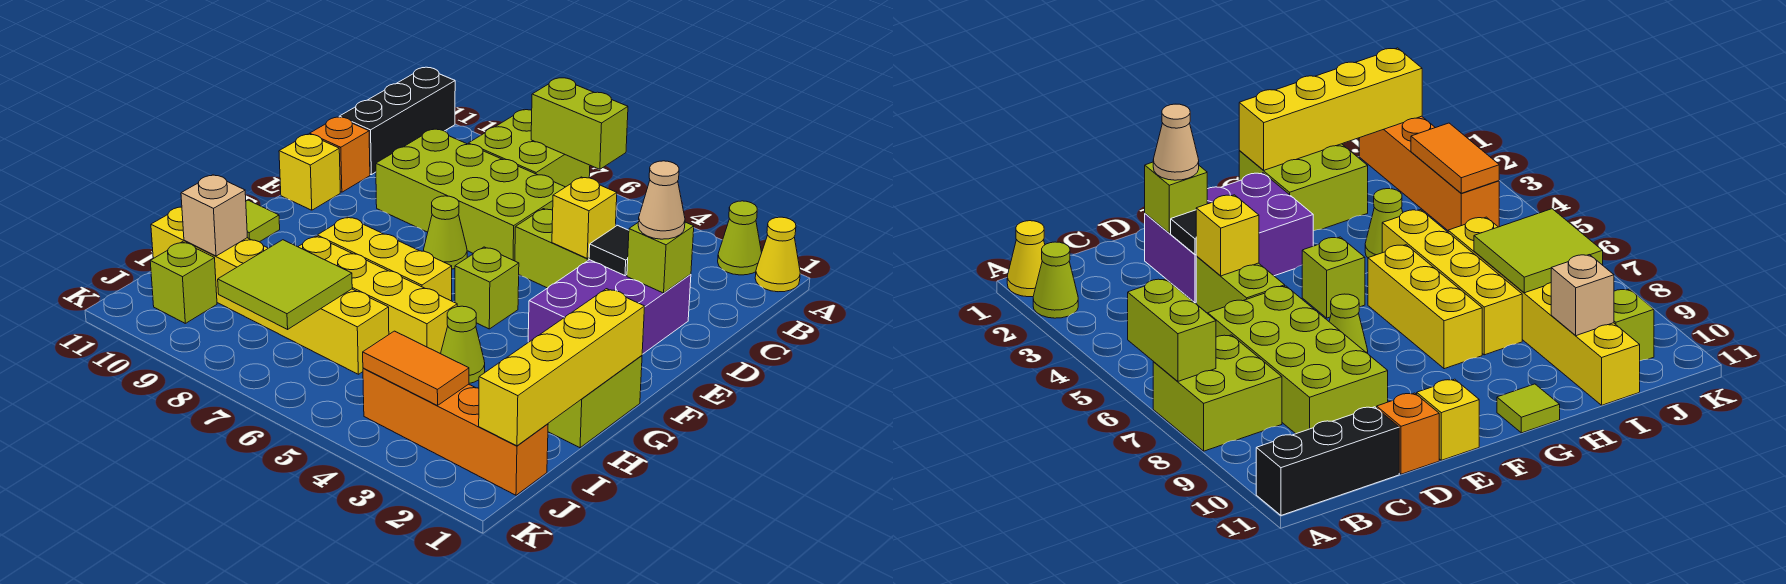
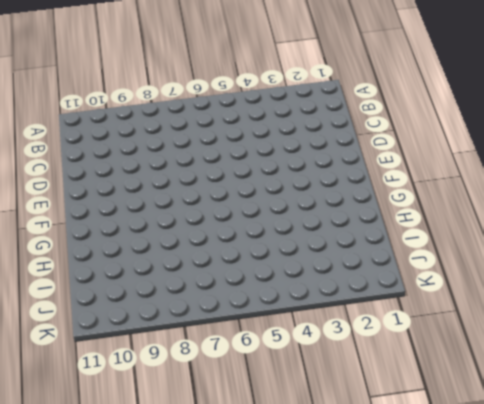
none -> yellow cone A1 level 1
none -> lime cone A2 level 1
none -> lime brick A7:B8 level 1

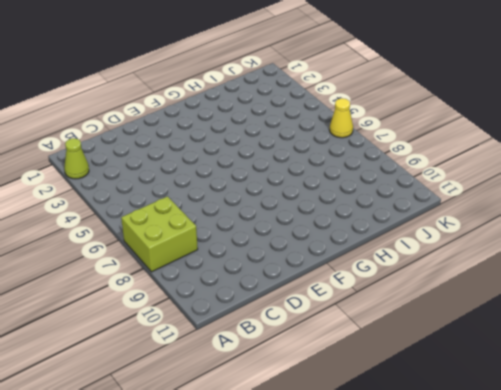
yellow cone K6 level 1 -> yellow cone A1 level 1
none -> black brick A11:C11 level 1
none -> lime brick C6:D9 level 1
none -> purple brick D2:F3 level 1

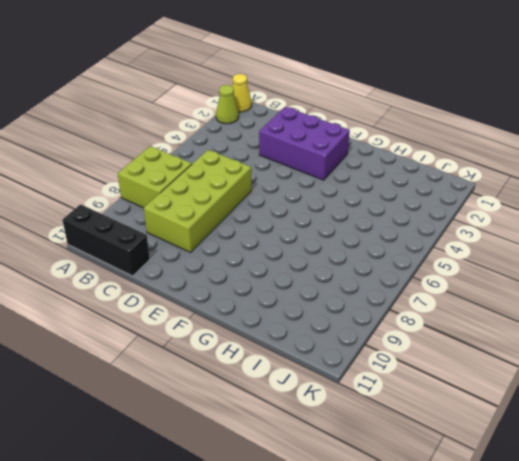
none -> lime brick D4:D5 level 1
none -> orange brick D11 level 1
none -> lime cone E7 level 1

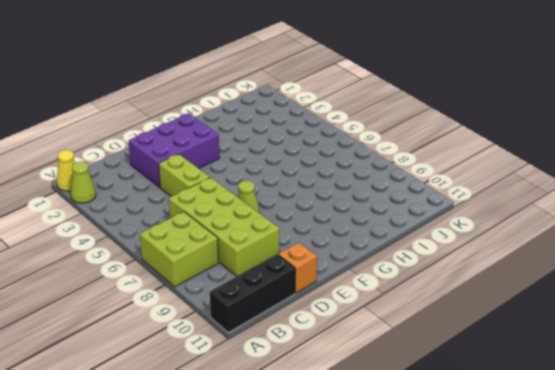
none -> yellow brick E11 level 1
none -> lime brick F5 level 1
none -> lime brick G1:H2 level 1

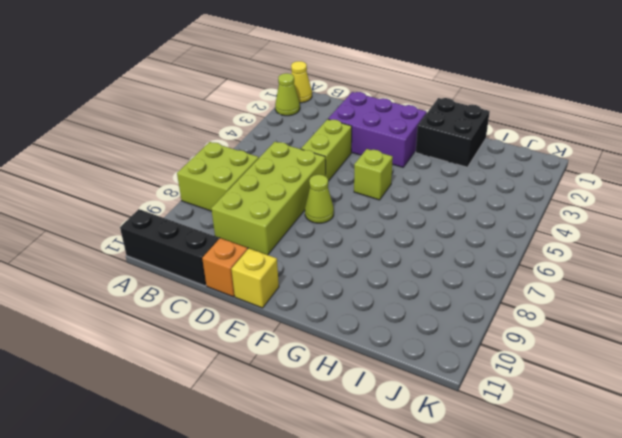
black brick G1:H2 level 1 -> lime brick G1:H2 level 1
none -> yellow brick G6:G8 level 1
none -> lime tile G11 level 1
none -> lime cone H4 level 1

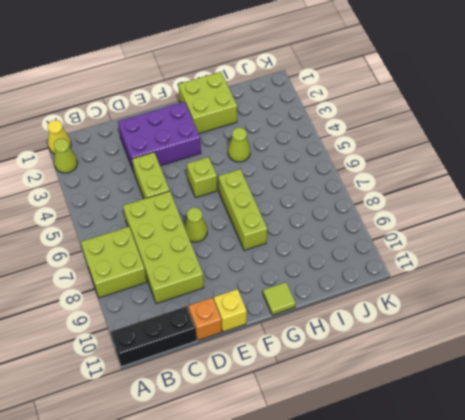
lime brick G6:G8 level 1 -> yellow brick G6:G8 level 1
none -> yellow brick H5:H8 level 1
none -> yellow brick I6:I11 level 1
none -> orange brick J1:J4 level 1

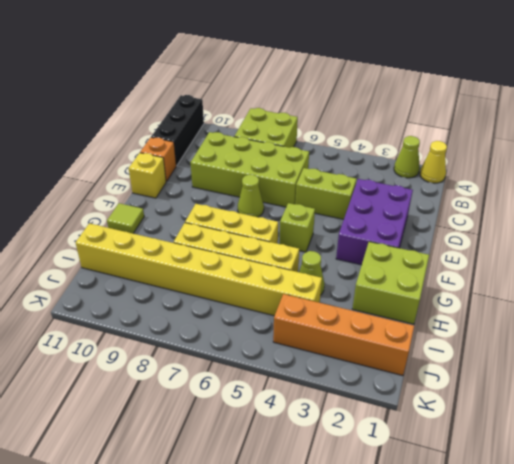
yellow brick I4:I11 level 1 -> yellow brick I6:I11 level 1
none -> lime brick J10 level 1
none -> lime brick A6:A7 level 2
none -> lime brick D2 level 2

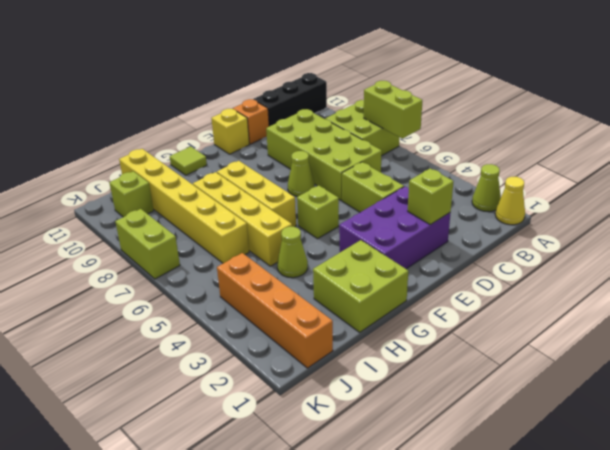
lime brick K7:K8 level 1 -> none
none -> black tile D3 level 2
none -> yellow brick D4 level 2
none -> yellow brick G1:J1 level 2

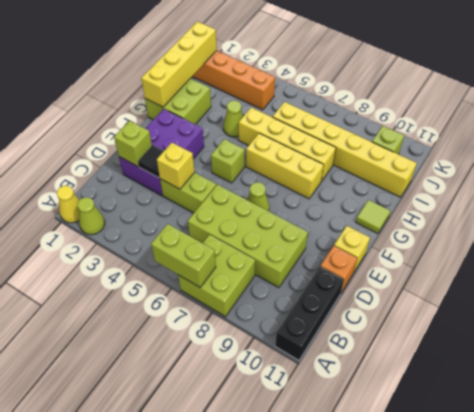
none -> lime tile I7:J8 level 2
none -> tan brick I10 level 2
none -> orange tile J3:J4 level 2

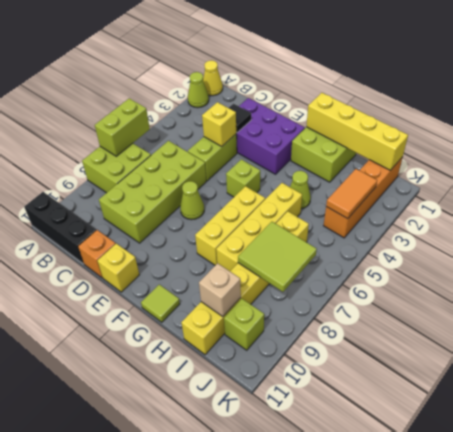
none -> lime brick D2 level 2
none -> tan cone D2 level 3

